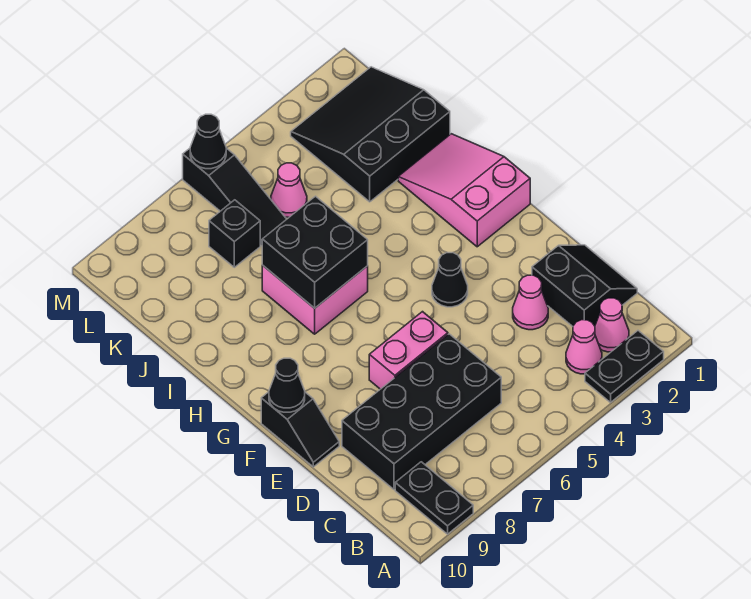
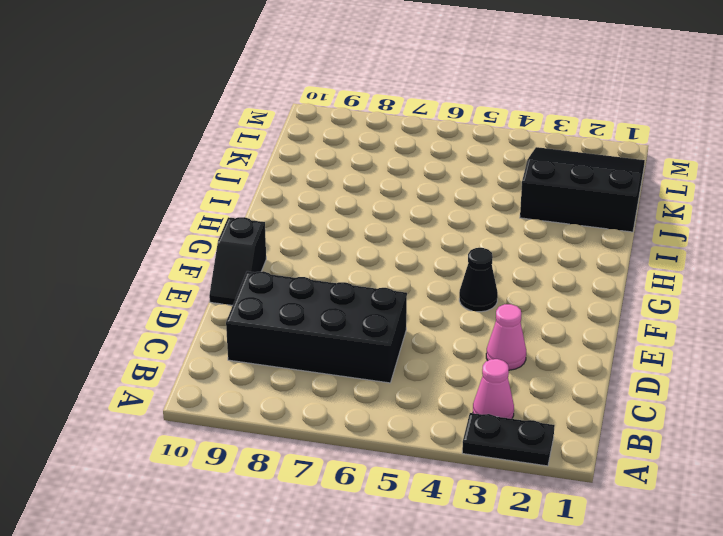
none -> black plate A9:B9 level 1
none -> pink cone B2 level 1
none -> black slope C1:D2 level 1 top 2

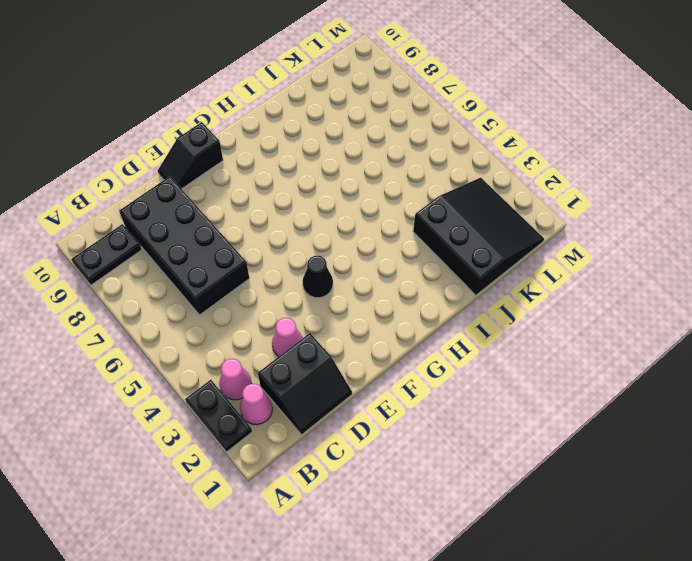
none -> pink brick E6:E7 level 1
none -> pink slope G1:I2 level 1 top G
none -> pink brick H6:I7 level 1

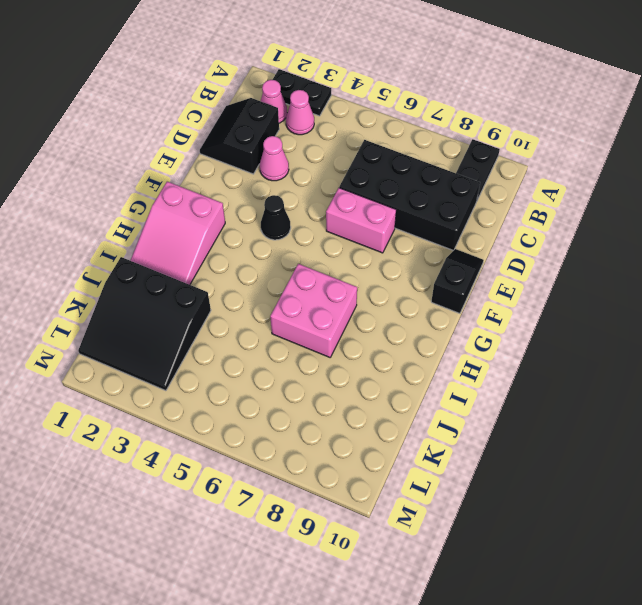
none -> pink cone K5 level 1
none -> black slope K6:M6 level 1 top M
none -> black brick K7 level 1

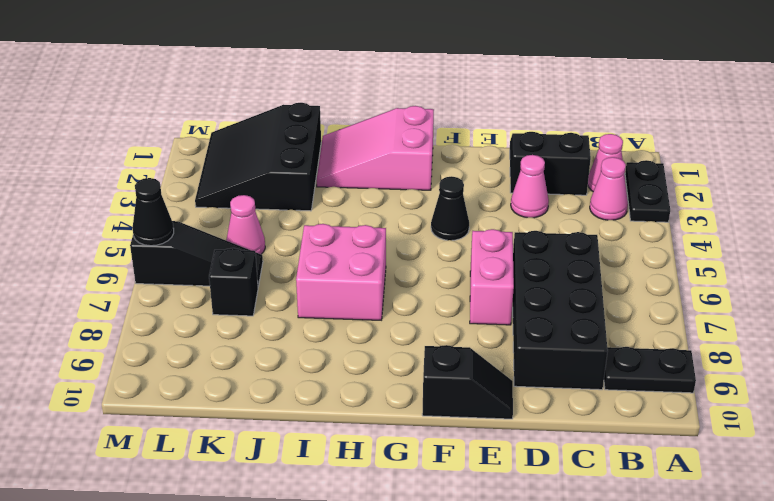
none -> black cone F10 level 2
none -> black brick H6:I7 level 2

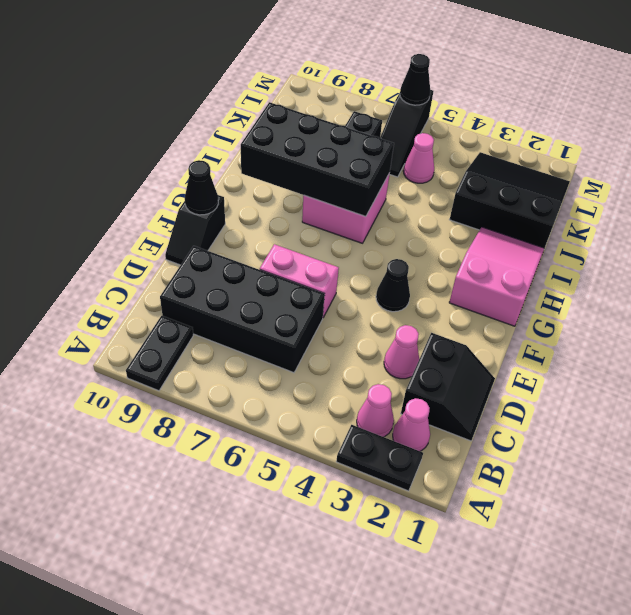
black brick H6:I9 level 2 -> black brick H6:I7 level 2

